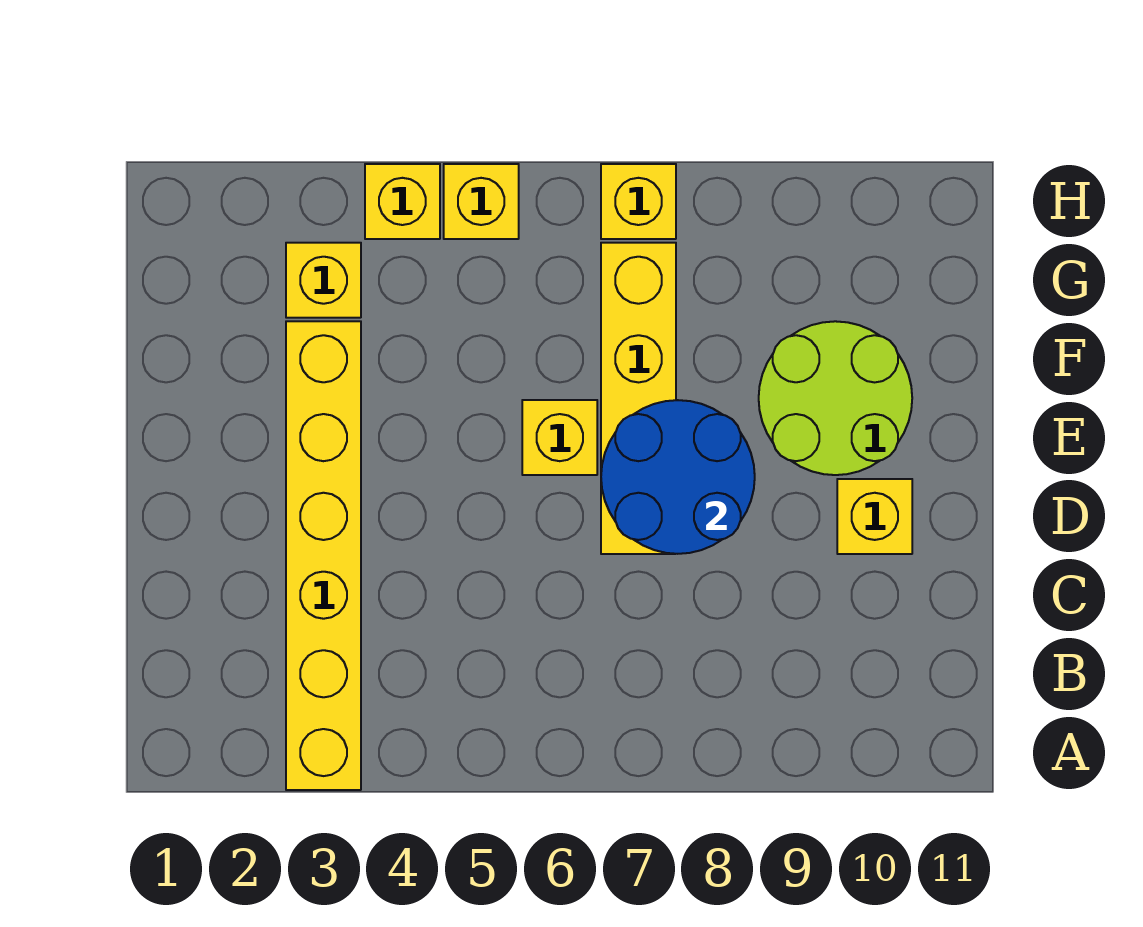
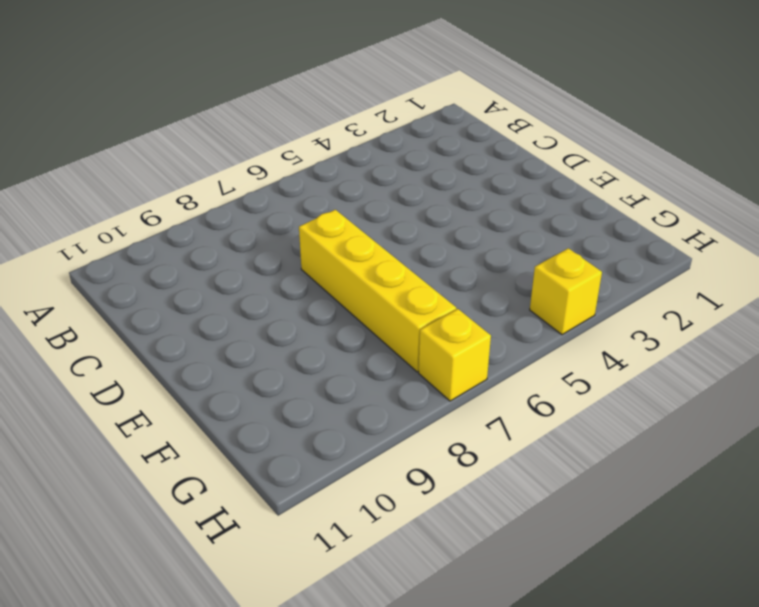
none -> yellow brick A3:F3 level 1
none -> yellow brick D10 level 1

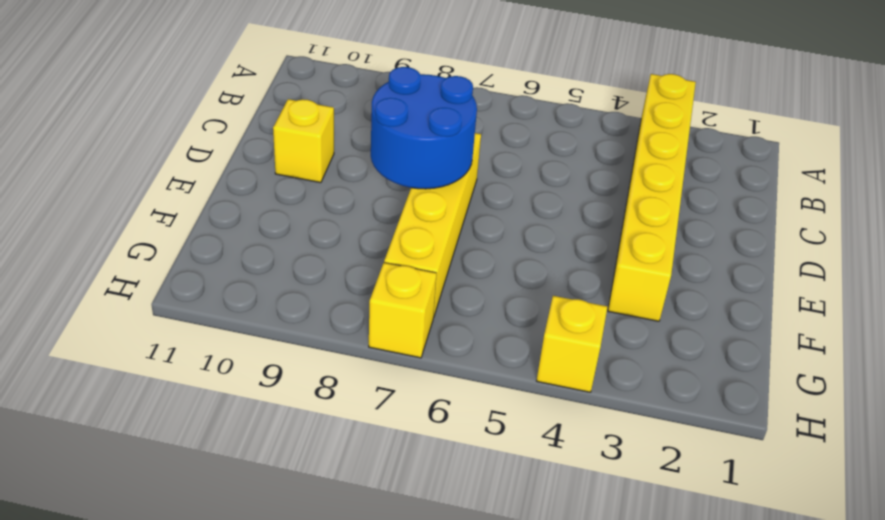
none -> yellow brick E6 level 1
none -> lime round brick E9:F10 level 1

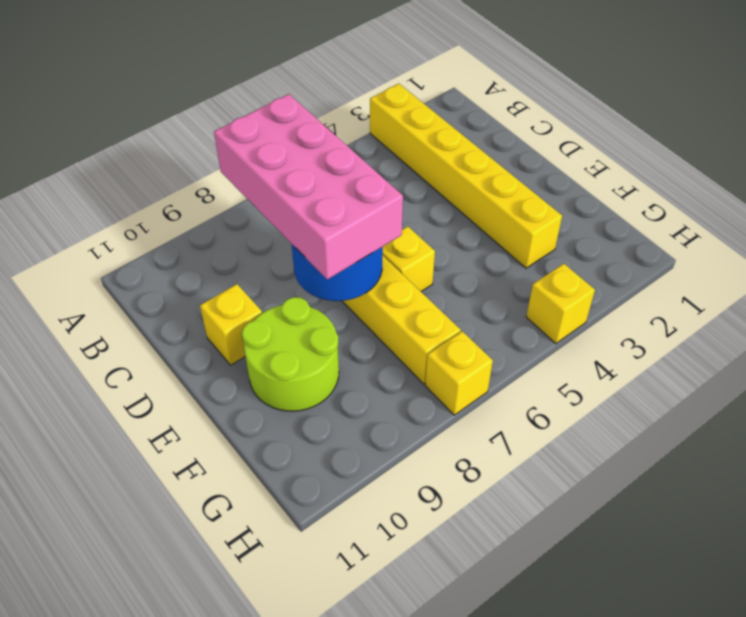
pink brick B7:E8 level 3 -> none
none -> yellow brick G3 level 1
none -> yellow brick H5 level 1

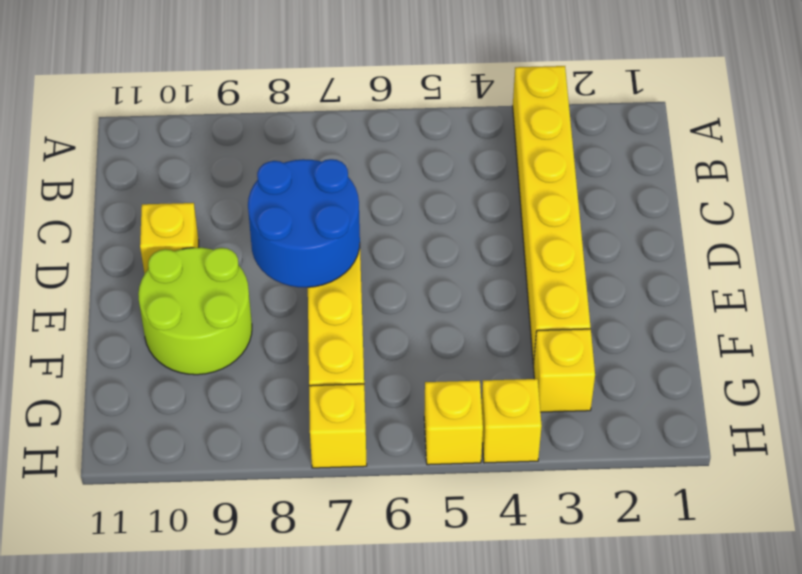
none -> yellow brick E6 level 1

